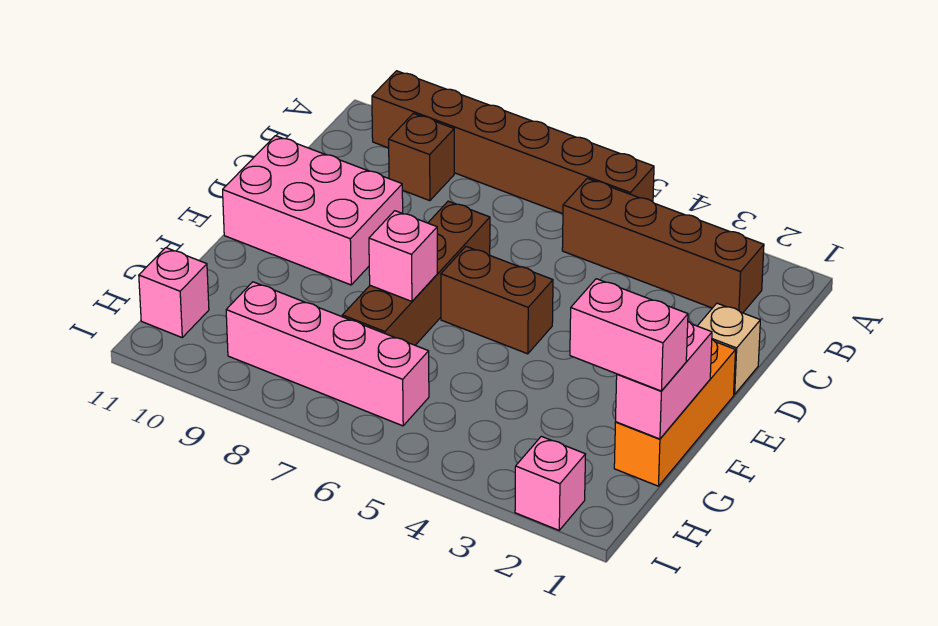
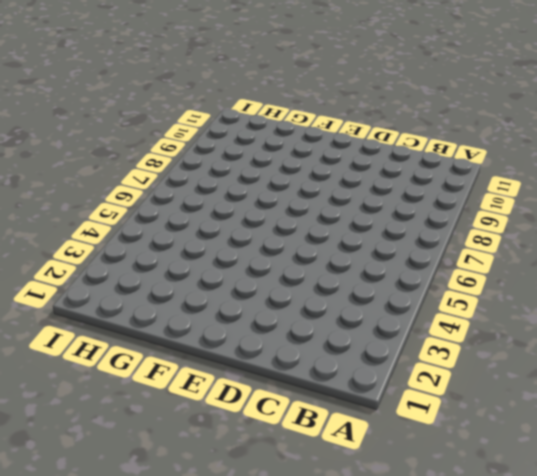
none -> brown brick A5:A10 level 1
none -> brown brick B2:B5 level 1
none -> brown brick B9 level 1

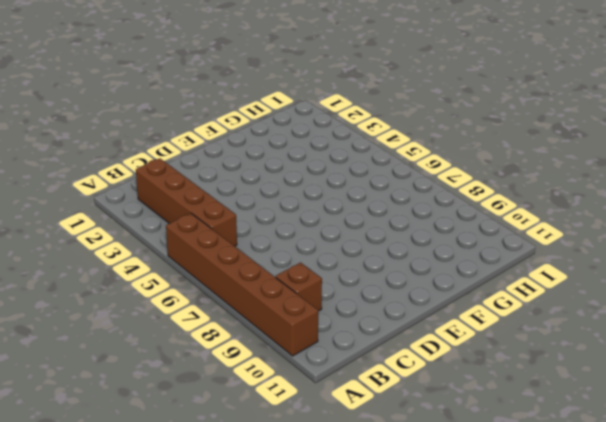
none -> tan brick D1 level 1
none -> brown brick D7:G7 level 1
none -> pink brick D9:E11 level 1

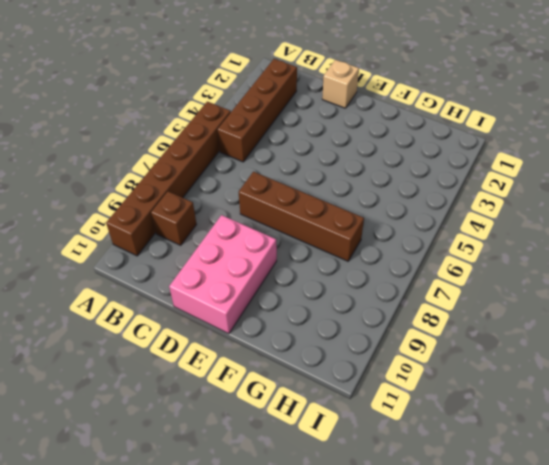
none -> orange brick E1:G1 level 1
none -> brown brick E5:E6 level 1
none -> pink brick H6:H9 level 1

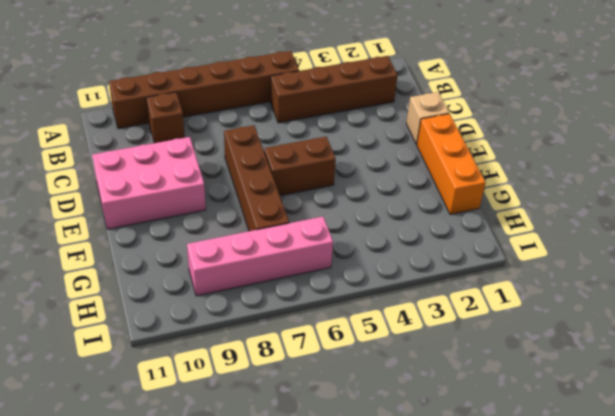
none -> pink brick H11 level 1
none -> pink brick I2 level 1
none -> pink brick F1:G1 level 2

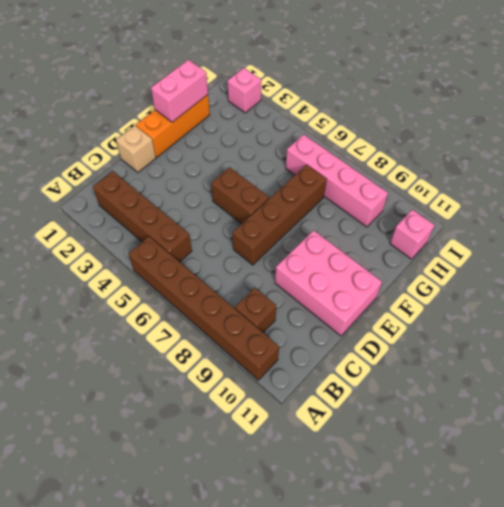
none -> pink brick F7 level 2
none -> pink brick G1:G2 level 3

